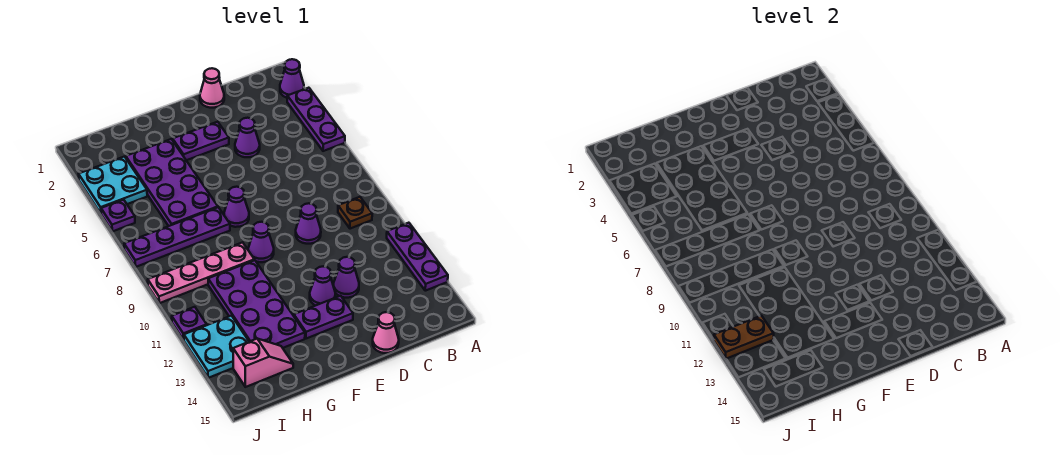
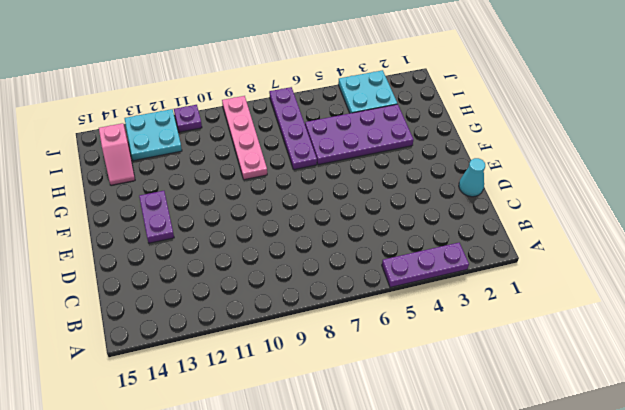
cyan cone D1 level 1 -> pink cone D1 level 1
none -> purple cone A2 level 1
none -> purple plate A11:A13 level 1
none -> brown plate B9 level 1

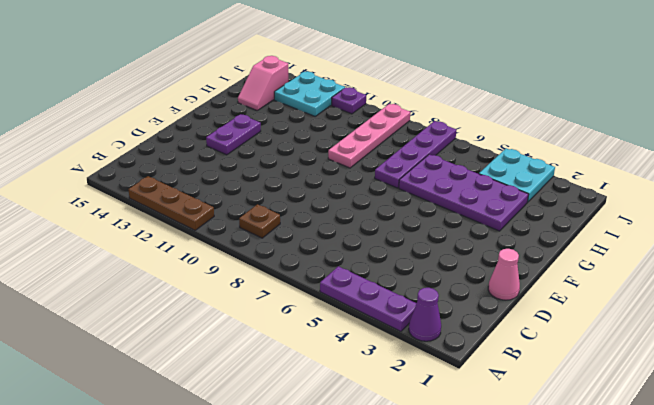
brown plate A11:A13 level 1 -> purple plate A11:A13 level 1
none -> purple cone D4 level 1
none -> purple cone D9 level 1
none -> purple cone D12 level 1

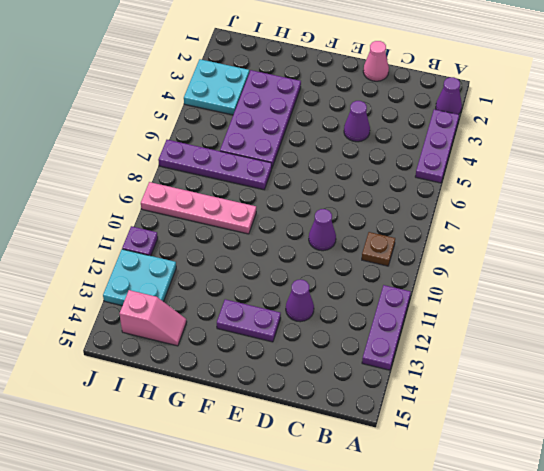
none -> pink cone D15 level 1
none -> purple plate E3:F3 level 1
none -> purple cone E12 level 1

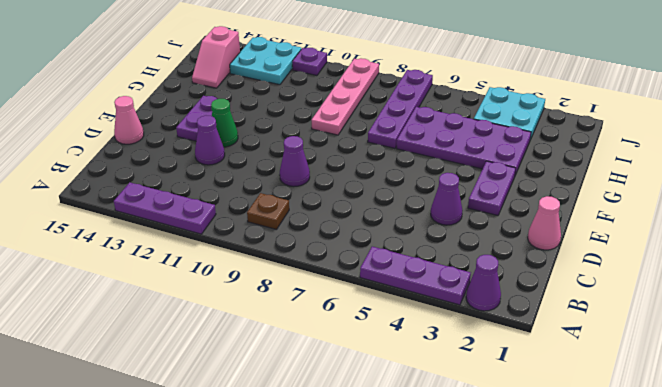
green cone E12 level 1 -> purple cone E12 level 1
none -> purple cone F7 level 1
none -> purple cone F9 level 1
none -> purple plate G10:H13 level 1

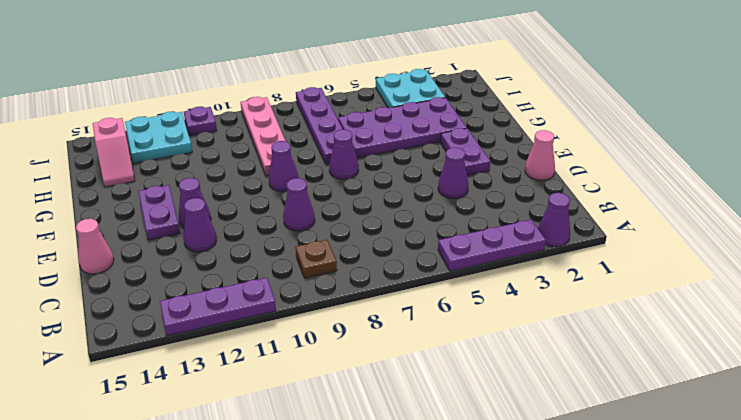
none -> purple plate G10:H13 level 1
none -> purple plate J5 level 1
none -> brown plate I12:J12 level 2

